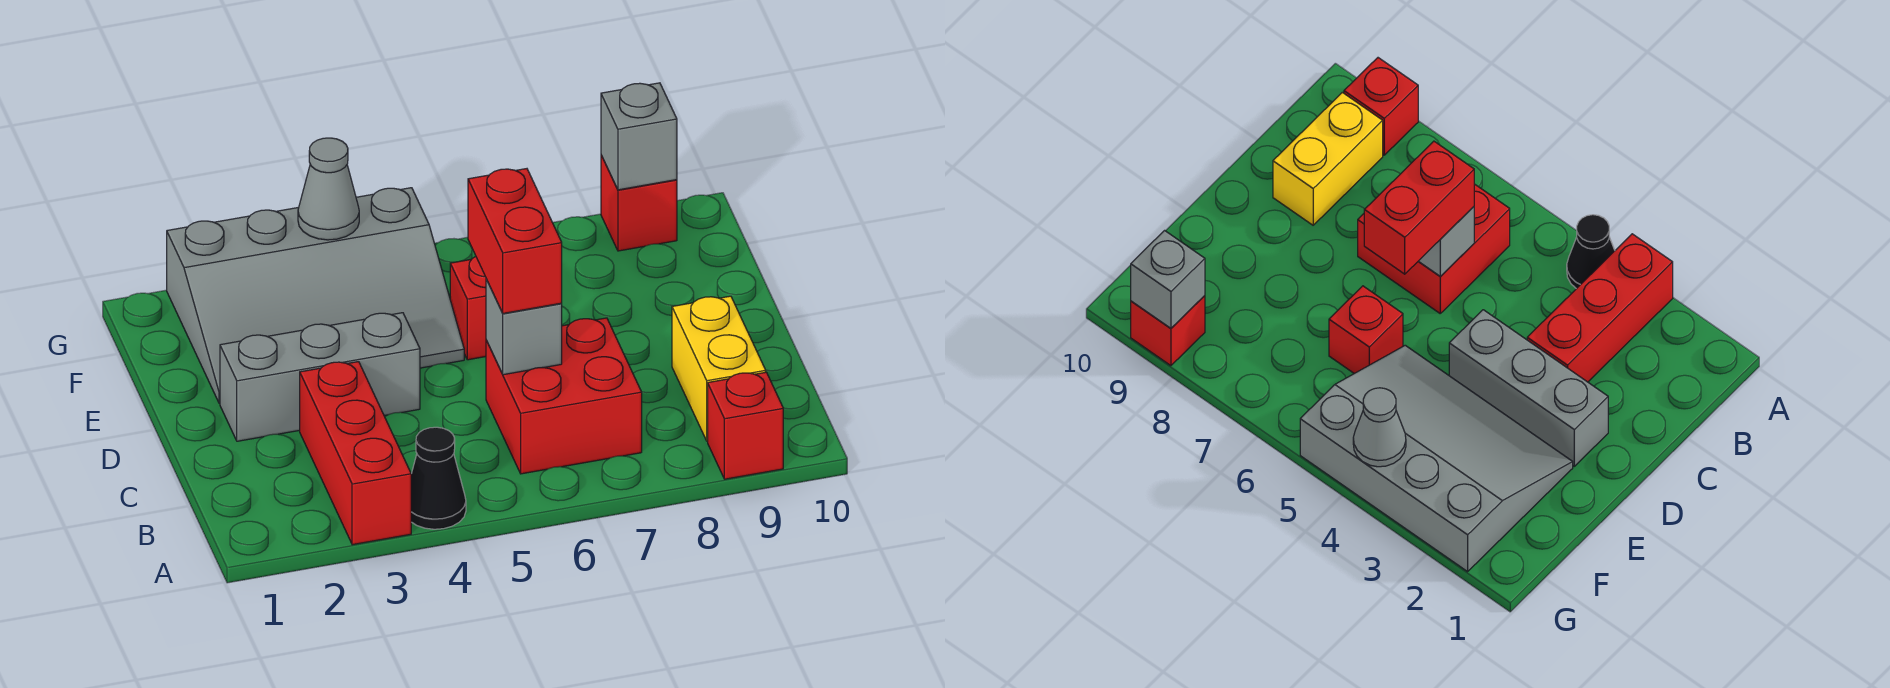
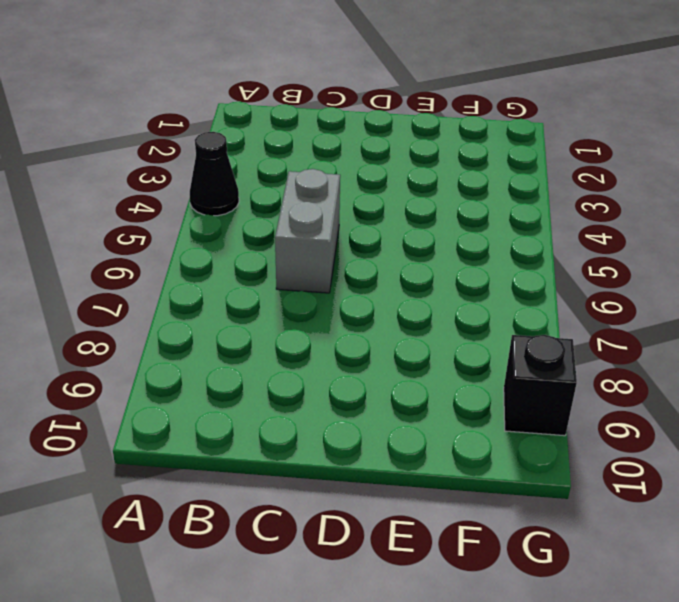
grey brick C5:C6 level 1 -> red brick B6:C7 level 1
black brick G9 level 1 -> red brick G9 level 1
none -> red brick A3:C3 level 1
none -> red brick A9 level 1
none -> yellow brick B9:C9 level 1

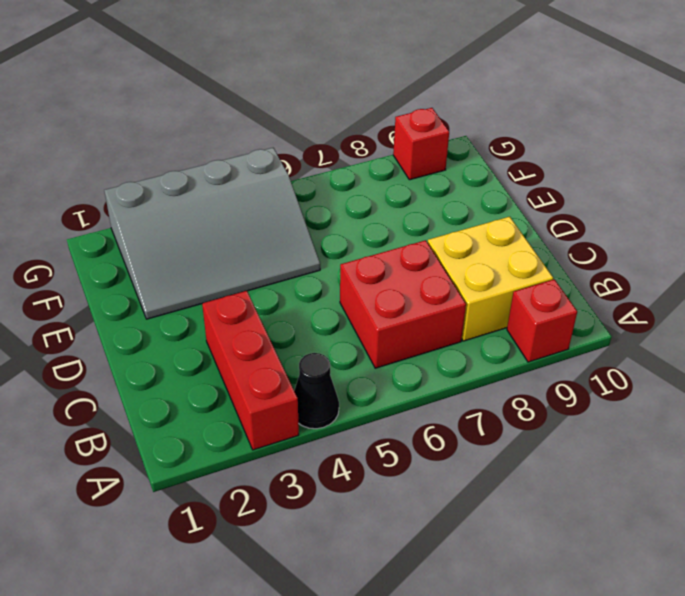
yellow brick B8:C9 level 1 -> yellow brick B9:C9 level 1
none -> grey brick D2:D4 level 1
none -> red brick E6 level 1
none -> grey brick C6 level 2

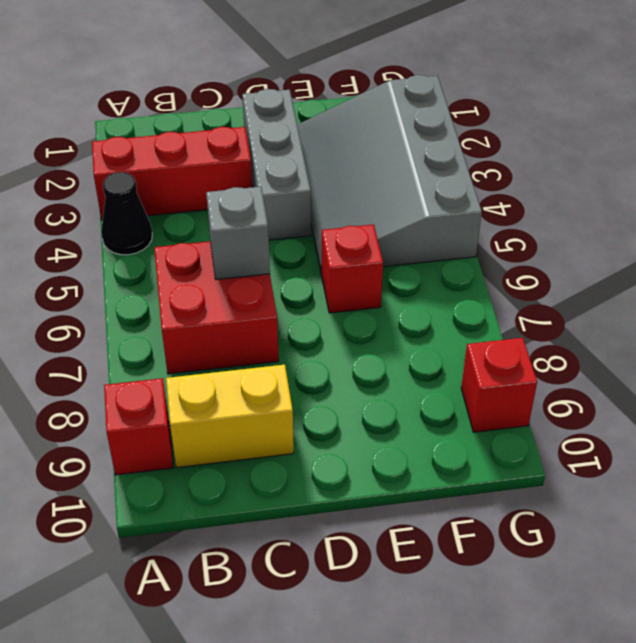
none -> grey cone G4 level 2
none -> grey brick G9 level 2
none -> red brick C6:D6 level 3

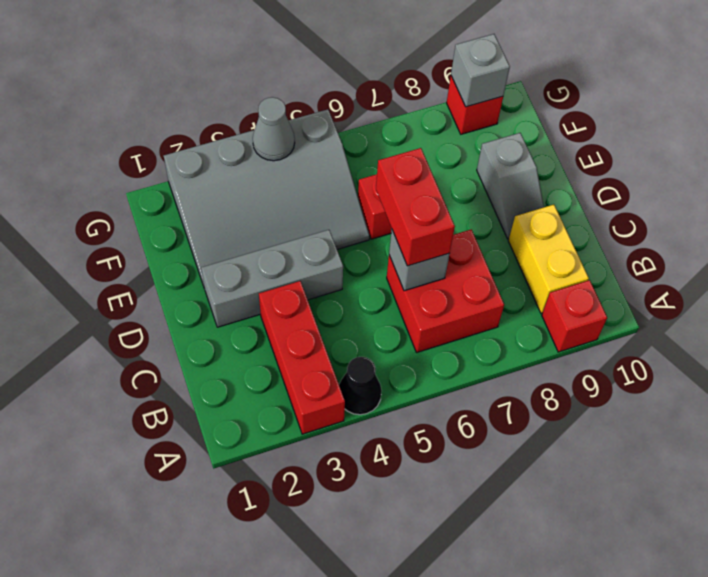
grey slope D9:E9 level 1 top E -> none

